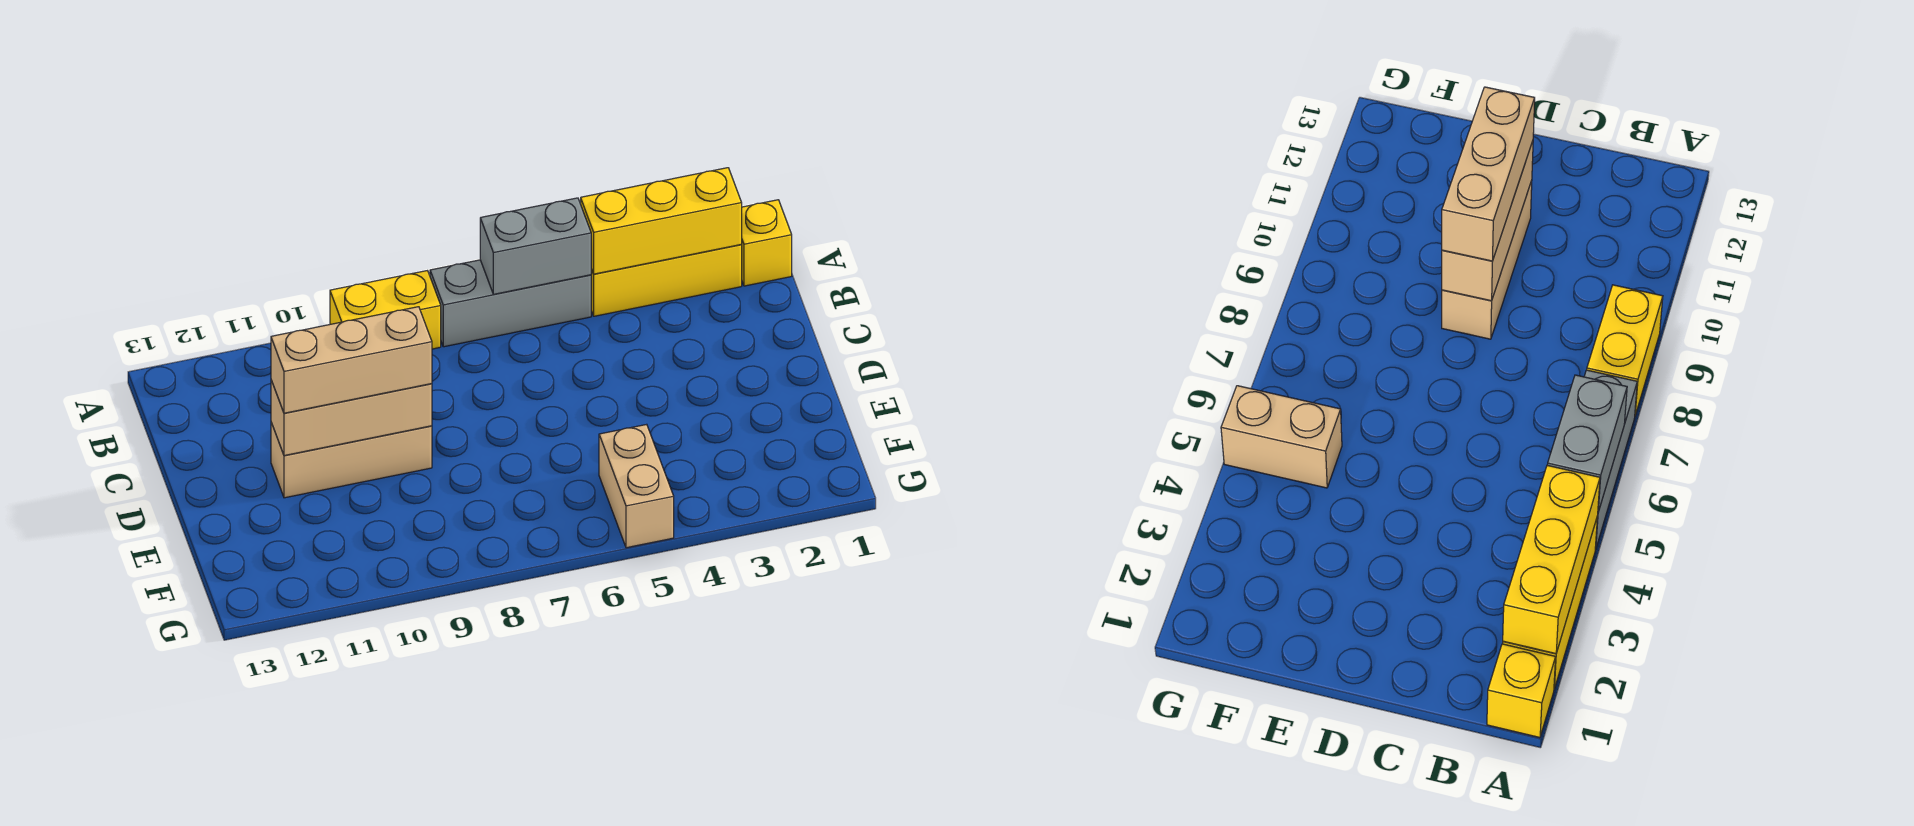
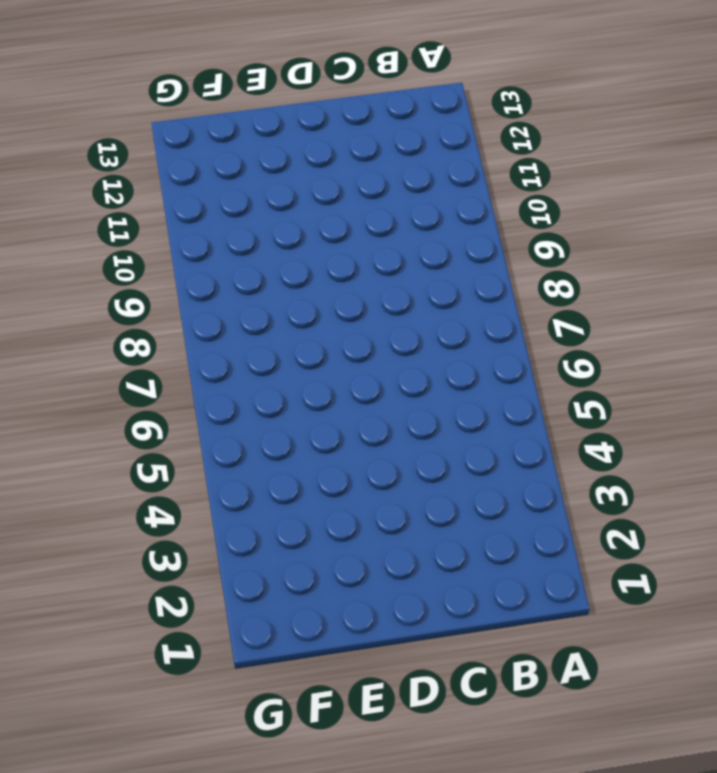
none -> yellow brick A1 level 1
none -> yellow brick A2:A4 level 1

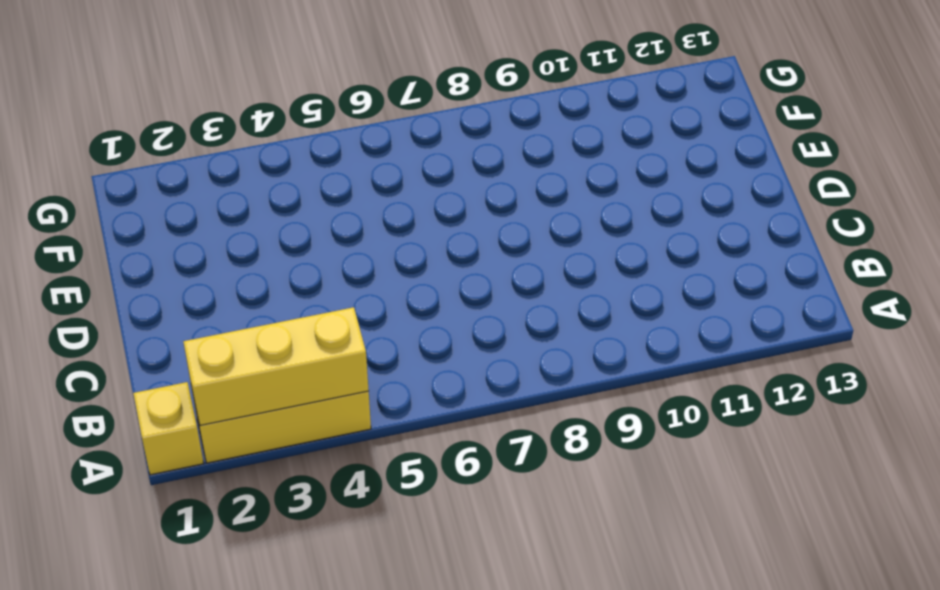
none -> grey brick A5:A7 level 1
none -> yellow brick A8:A9 level 1

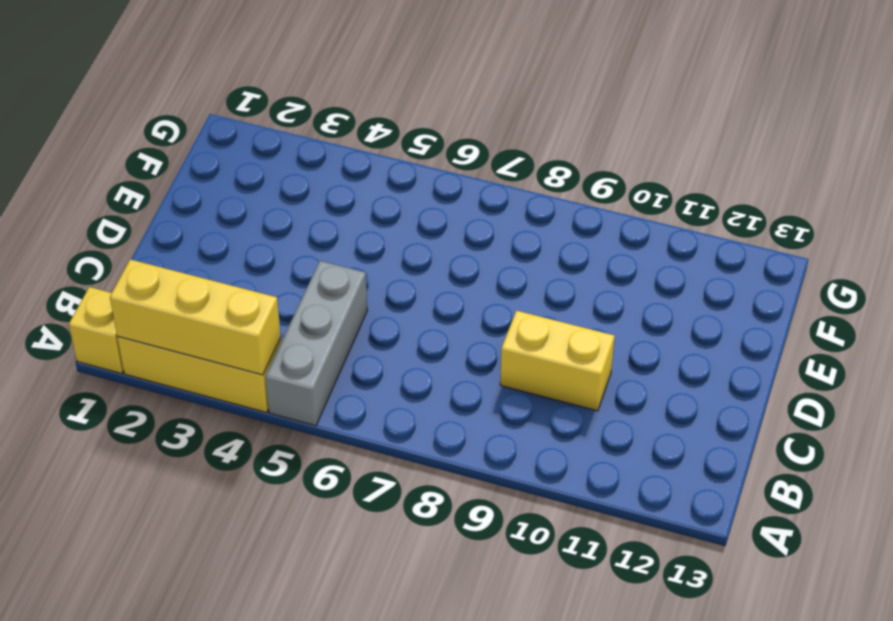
grey brick A5:C5 level 1 -> grey brick A5:A7 level 1
yellow brick C9:C10 level 1 -> yellow brick A8:A9 level 1
none -> tan brick D9:D11 level 1
none -> tan brick F5:G5 level 1

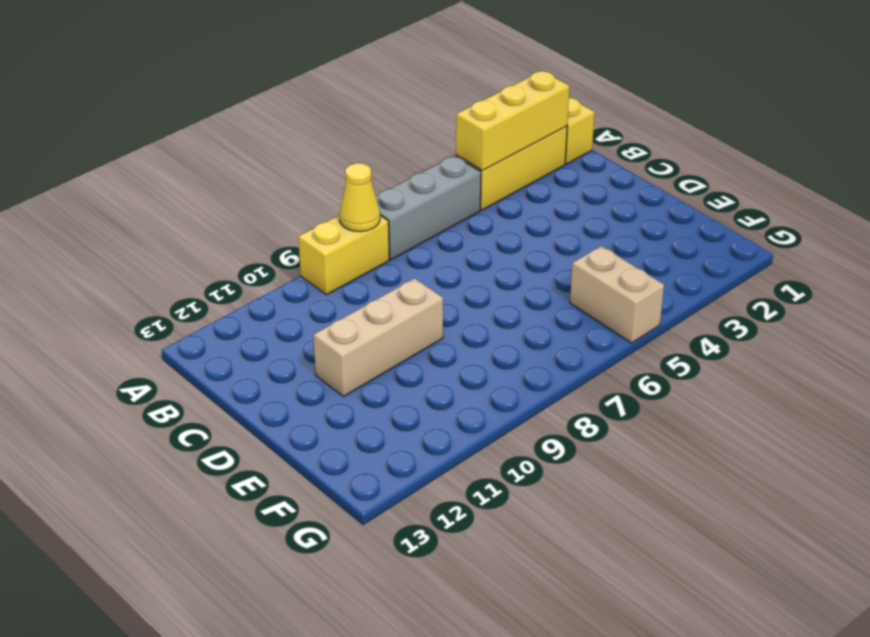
yellow cone A8 level 2 -> none
none -> grey brick A5:A6 level 2
none -> tan brick D9:D11 level 2

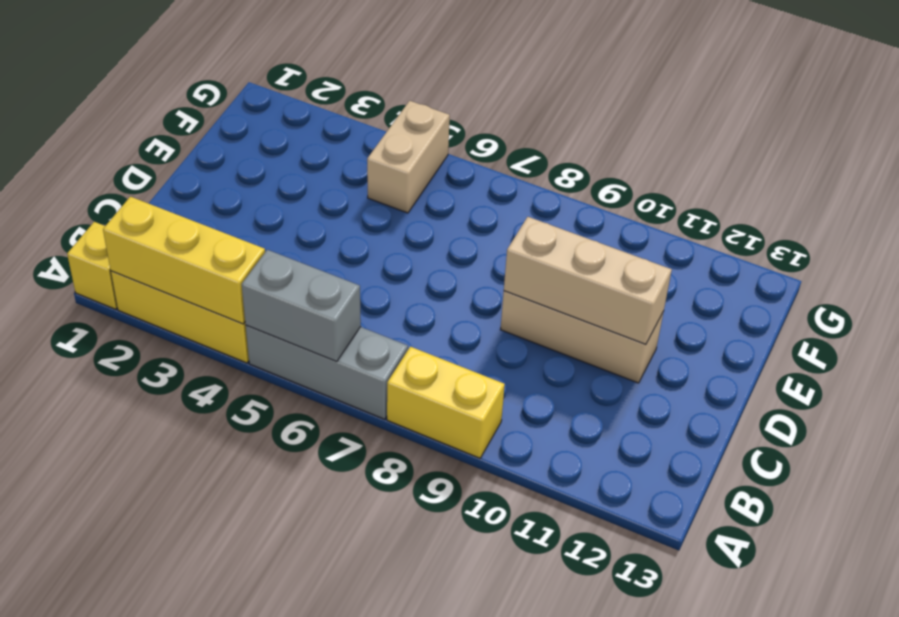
none -> tan brick D9:D11 level 3

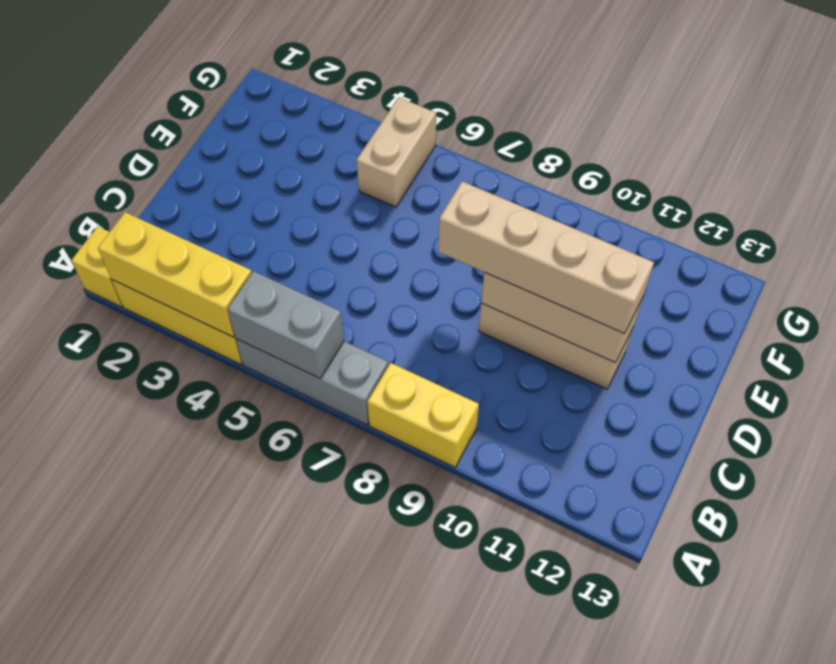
tan brick D8:D11 level 3 -> tan brick D9:D11 level 3

